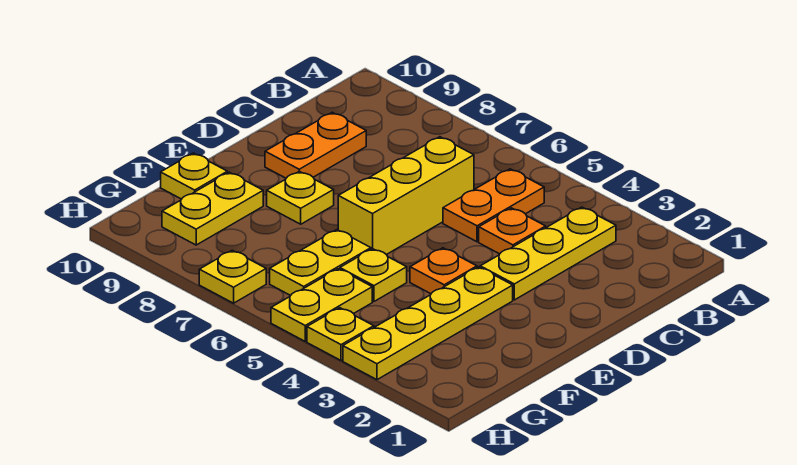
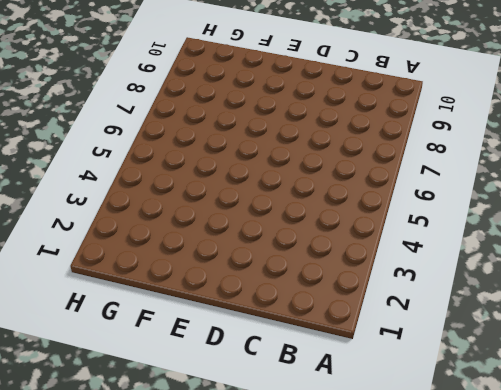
none -> yellow plate B3:D3 level 1
none -> orange plate B5:C5 level 1
none -> orange plate C4 level 1

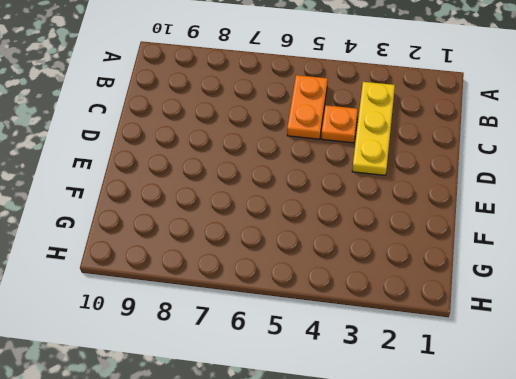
none -> yellow brick C6:E6 level 1
none -> orange plate C9:D9 level 1
none -> yellow plate E3:H3 level 1

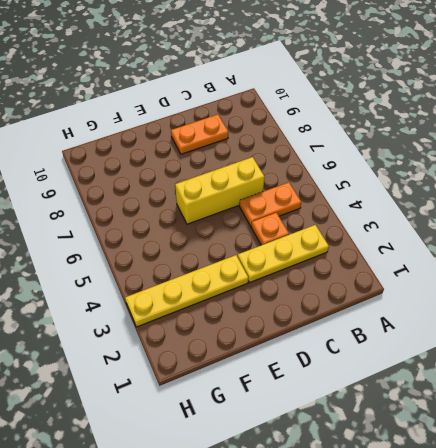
none -> orange plate E4 level 1
none -> yellow plate E8 level 1
none -> yellow plate F5 level 1

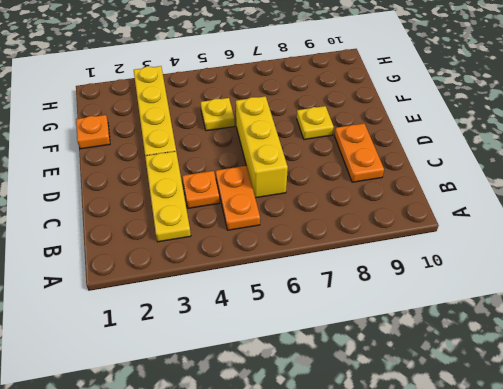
orange plate F1 level 1 -> orange plate E4 level 1
none -> yellow plate F6:G6 level 1
none -> yellow plate F9:G9 level 1
none -> yellow plate F10 level 1

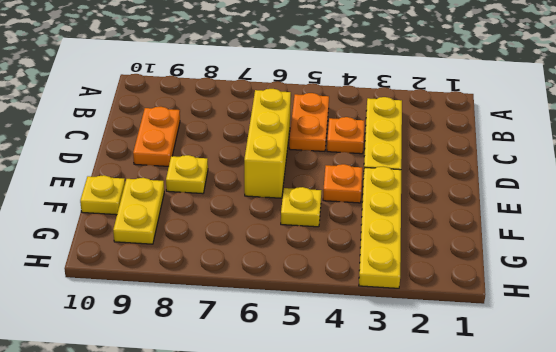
none -> yellow plate F6:G6 level 1
none -> yellow plate G5:H5 level 1
none -> yellow plate H4 level 1

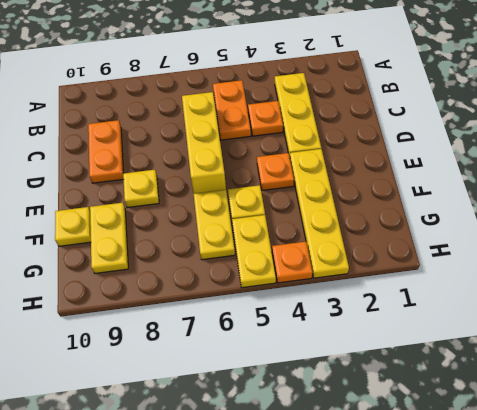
orange plate H4 level 1 -> yellow plate H4 level 1
none -> yellow plate H7 level 1

